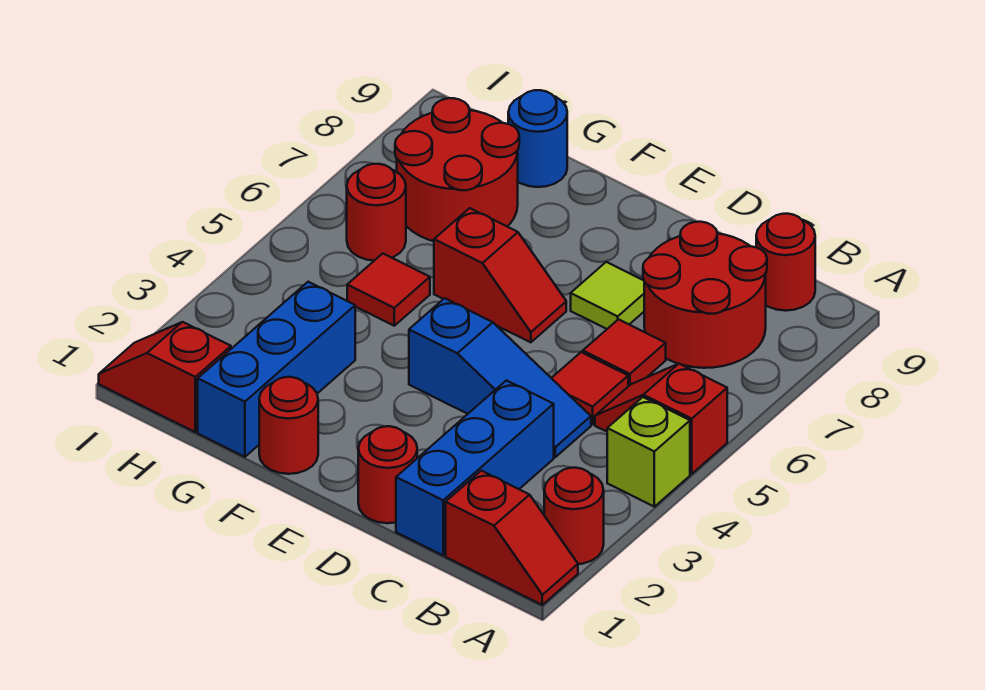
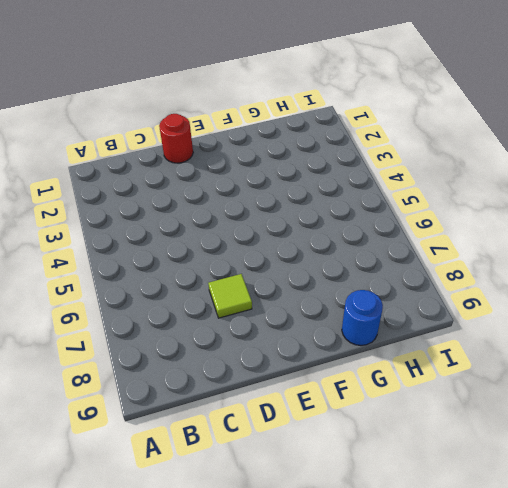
none -> red slope A1:B1 level 1 top B
none -> red round brick A2 level 1
none -> lime brick A4 level 1

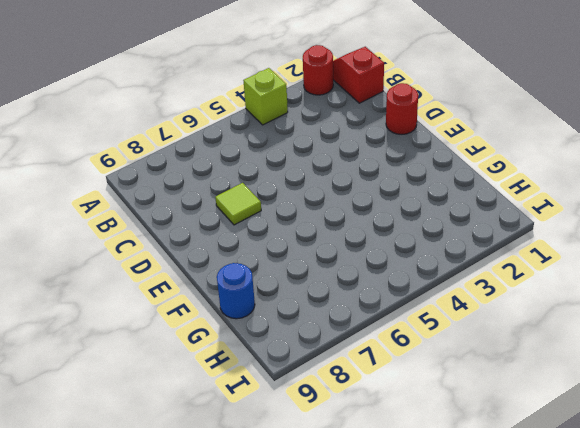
none -> red slope A5:B5 level 1 top A
none -> red round brick B7:C8 level 1
none -> red round brick B9 level 1

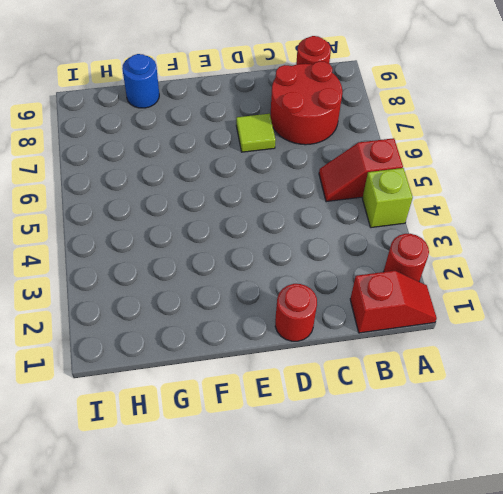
none -> blue brick C1:C3 level 1
none -> blue slope C4:E4 level 1 top E
none -> red tile C5 level 1

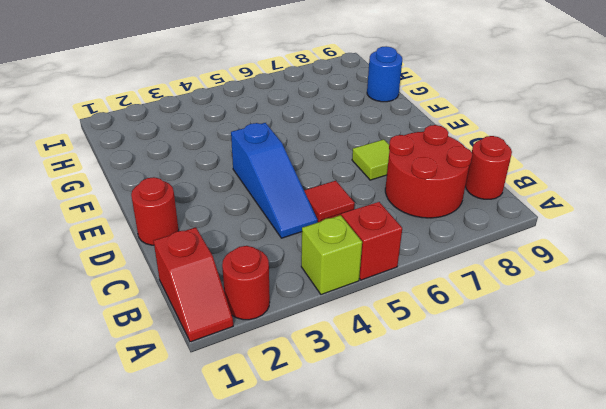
none -> blue brick C1:C3 level 1
none -> red tile C6 level 1
none -> red slope E6:F6 level 1 top F

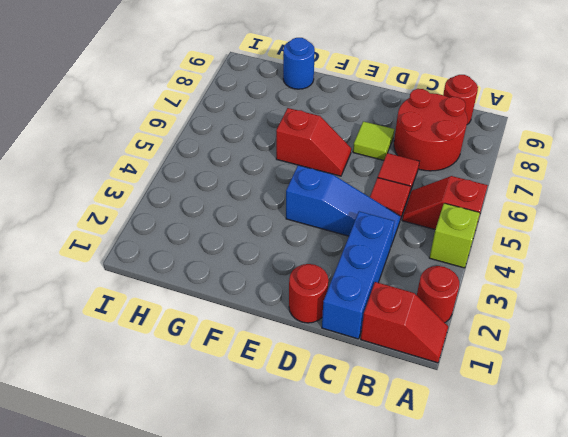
none -> red round brick F1 level 1
none -> blue brick G1:G3 level 1
none -> red tile G5 level 1

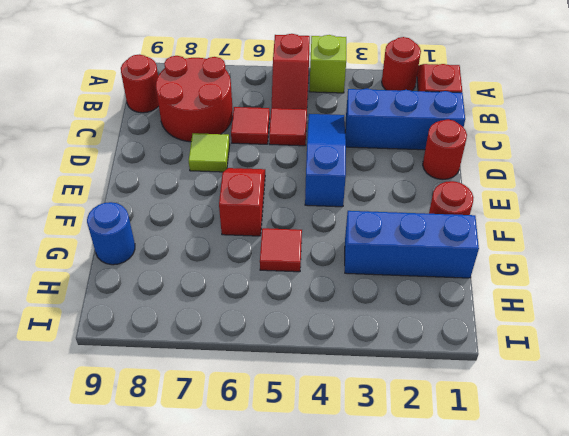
none -> red round brick G7:H8 level 1
none -> red slope H1:I1 level 1 top H
none -> red round brick H6 level 1

